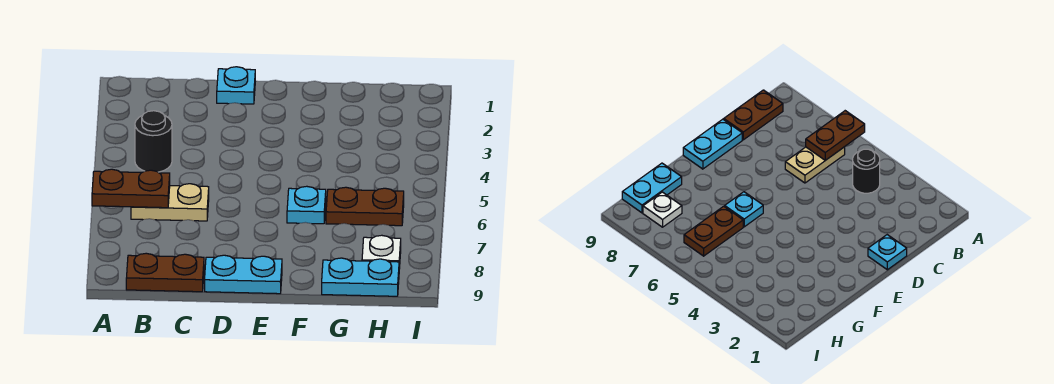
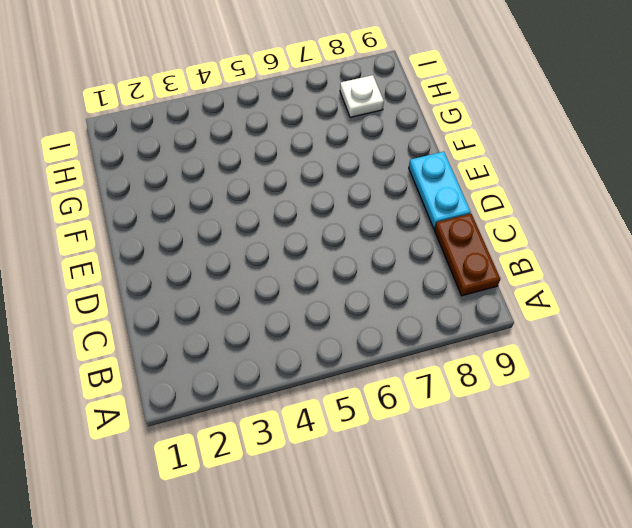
none -> black round brick B4 level 1
none -> tan plate B6:C6 level 1

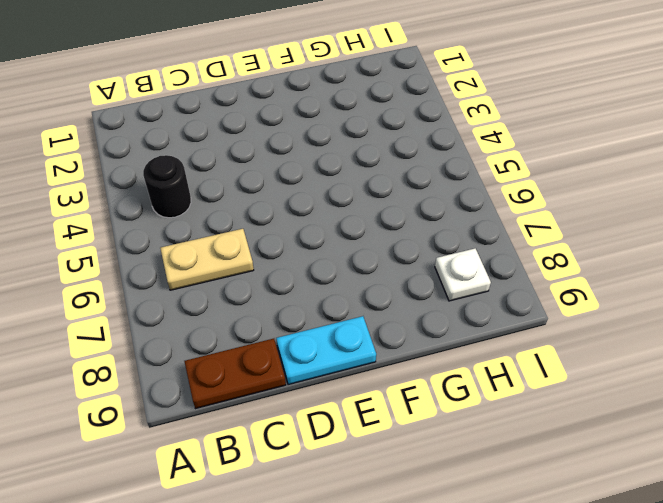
none -> cyan plate D1 level 1
none -> cyan plate F6 level 1

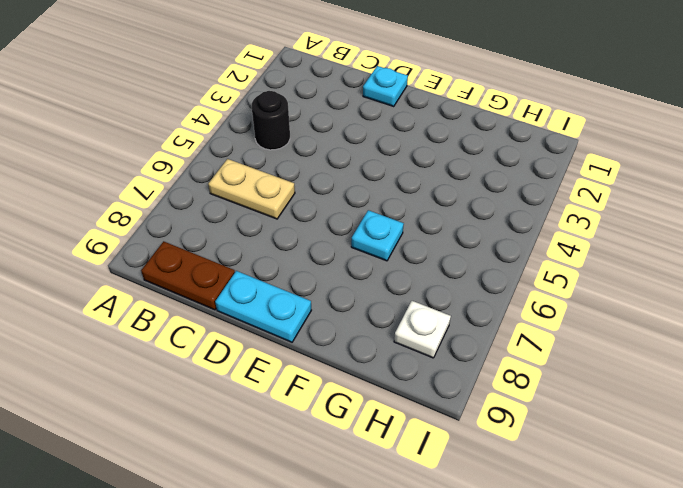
none -> brown plate G6:H6 level 1
none -> cyan plate G9:H9 level 1

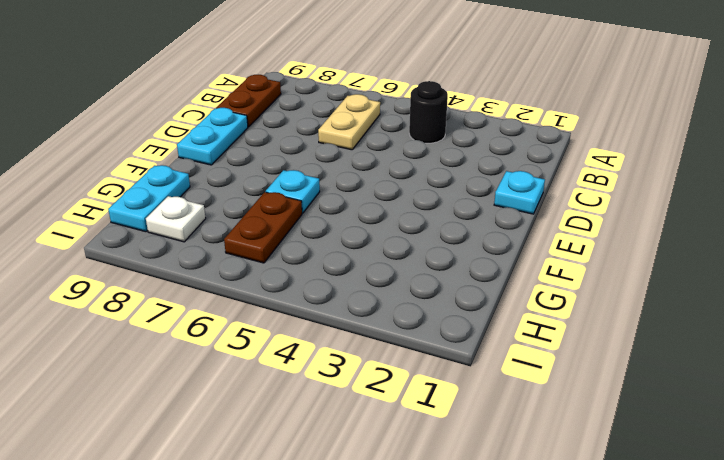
none -> brown plate A6:B6 level 2

